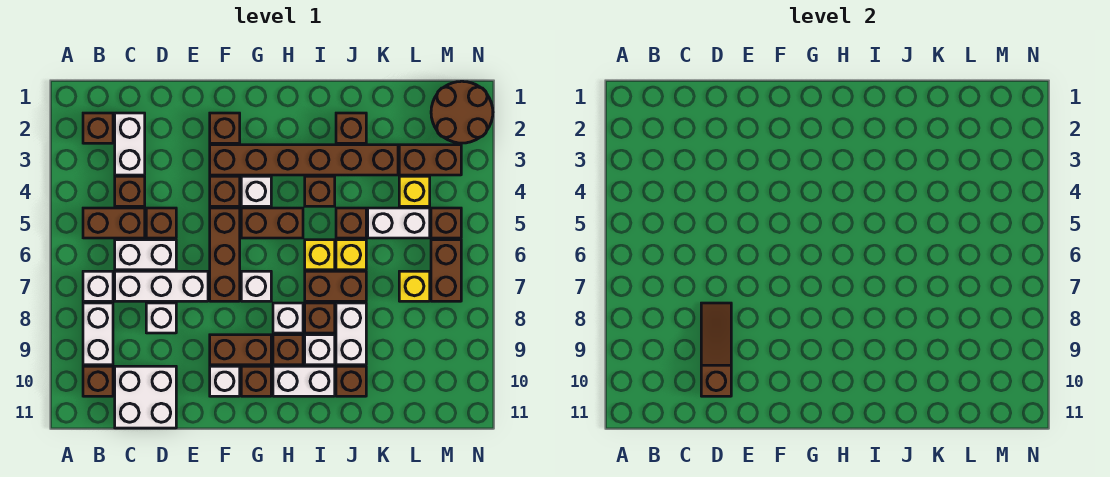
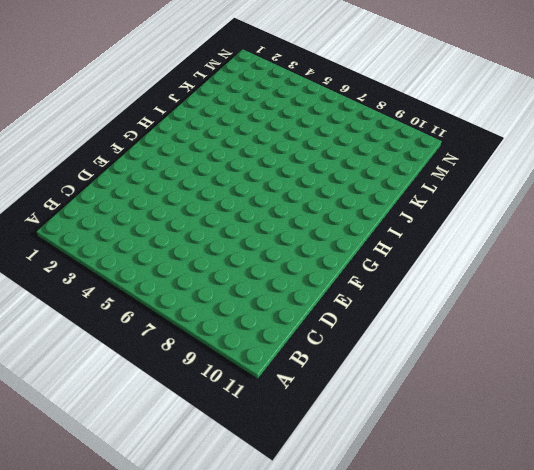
none -> brown brick B2 level 1
none -> brown brick B5:C5 level 1
none -> white brick B7 level 1
none -> white brick B8:B9 level 1

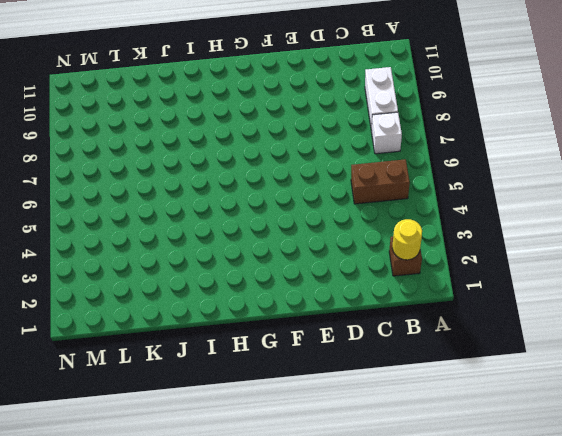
yellow round brick B2 level 2 -> none
none -> brown brick B10 level 1
none -> white brick C2:C3 level 1
none -> brown brick C4 level 1
none -> white brick C6:D6 level 1

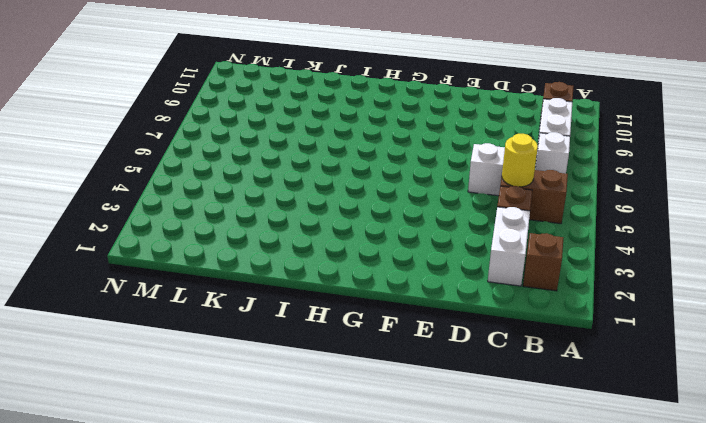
yellow round brick C5 level 2 -> none
none -> white brick C7:E7 level 1
none -> white brick C10:D11 level 1
none -> brown brick D5 level 1
none -> white brick D8 level 1

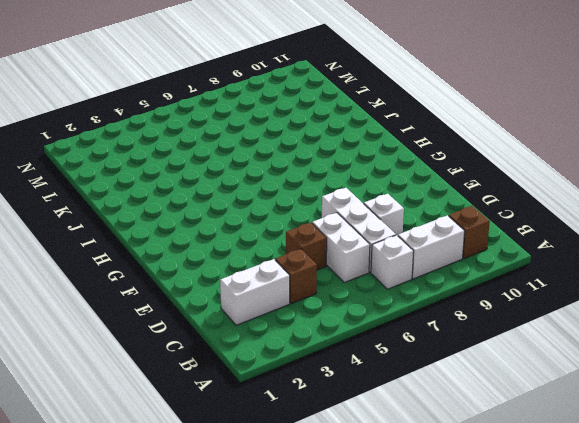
none -> brown brick B2 level 1
none -> brown brick B5:C5 level 1
none -> white brick C10:D11 level 1
none -> brown brick F2 level 1

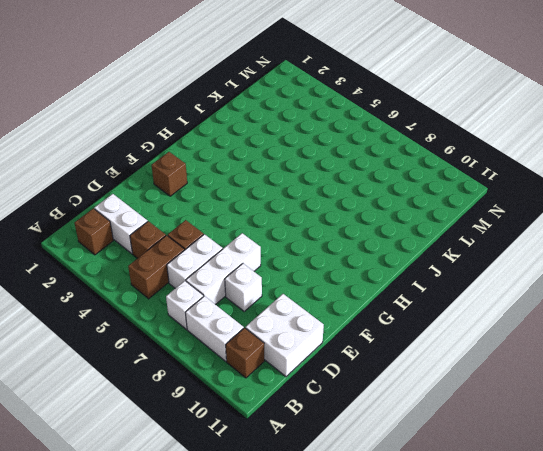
none -> brown brick F3:K3 level 1
none -> brown brick F4 level 1
none -> brown brick F5:F7 level 1
none -> brown brick F9:G9 level 1

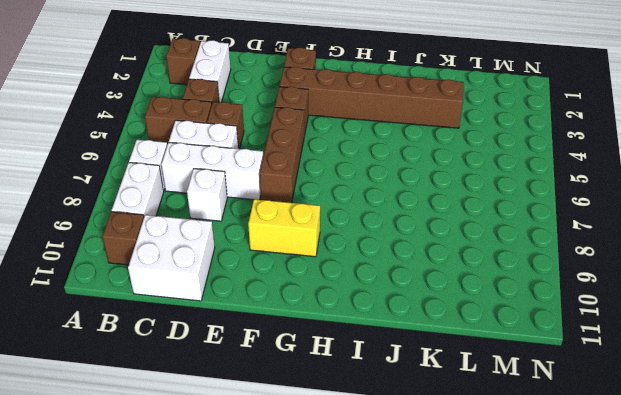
yellow brick F9:G9 level 1 -> brown brick F9:G9 level 1
none -> white brick F10 level 1
none -> white brick G4 level 1
none -> brown brick G5:H5 level 1
none -> white brick G7 level 1

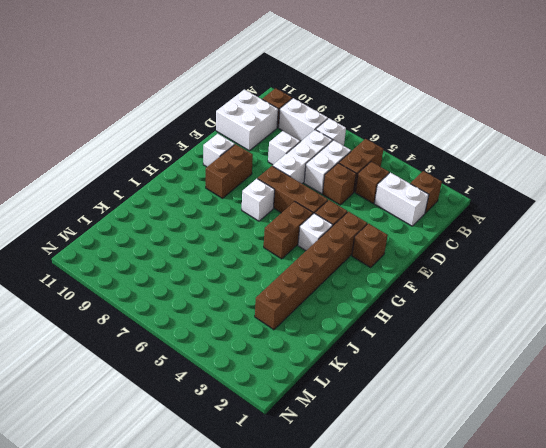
none -> brown brick G10 level 1
none -> white brick H8 level 1
none -> brown brick H9 level 1
none -> white brick H10:I10 level 1

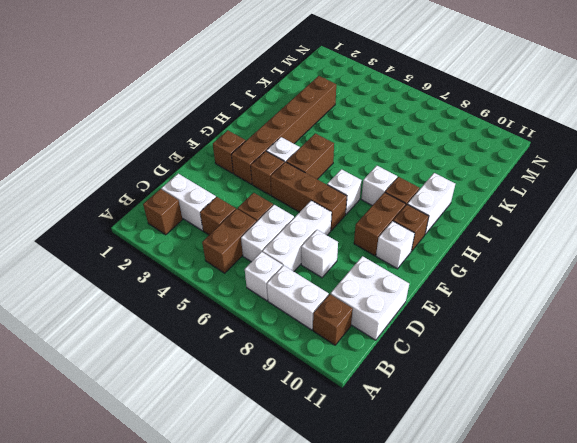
none -> brown brick I4 level 1
none -> yellow brick I6 level 1
none -> brown brick I7:J7 level 1
none -> brown brick I8 level 1

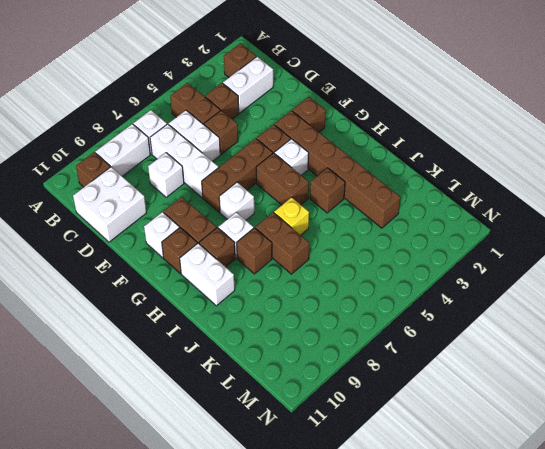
none -> white brick I9 level 1
none -> brown brick J2 level 1
none -> brown brick J5 level 1
none -> yellow brick J6 level 1

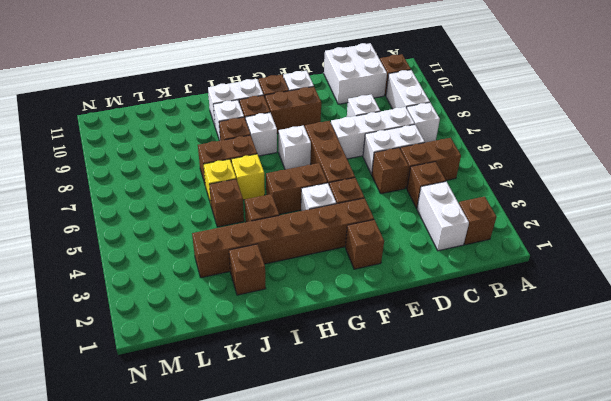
none -> white brick J8:J9 level 1
none -> brown brick J10 level 1
none -> white brick K5:L5 level 1
none -> brown brick L3:M3 level 1

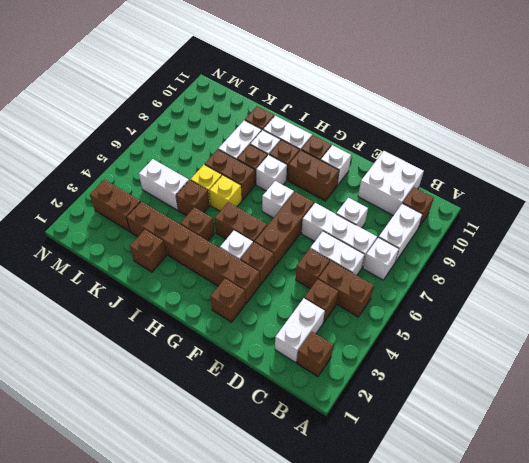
none -> yellow brick L4 level 1
none -> yellow brick L7 level 1
none -> brown round brick M1:N2 level 1
none -> brown brick M5 level 1

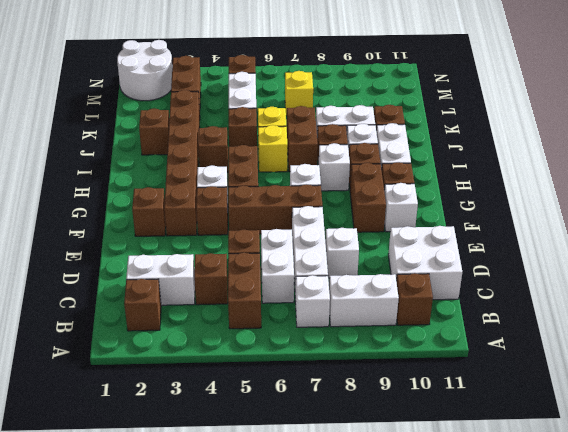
white round brick M1:N2 level 1 -> brown round brick M1:N2 level 1
none -> yellow brick L4 level 1
none -> brown brick M6:M7 level 1
none -> brown slope D8:D10 level 2 top 10

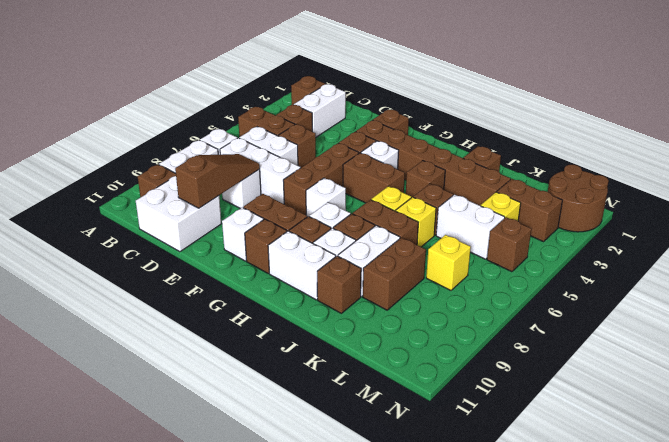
brown brick K8:K9 level 1 -> brown brick M6:M7 level 1

